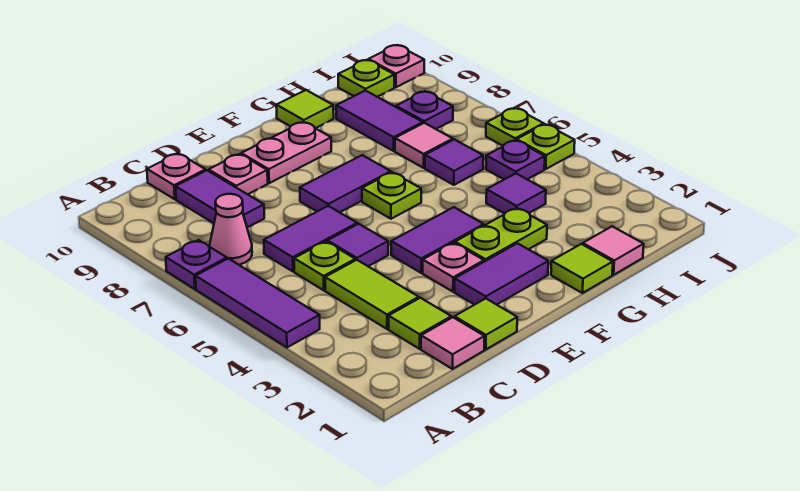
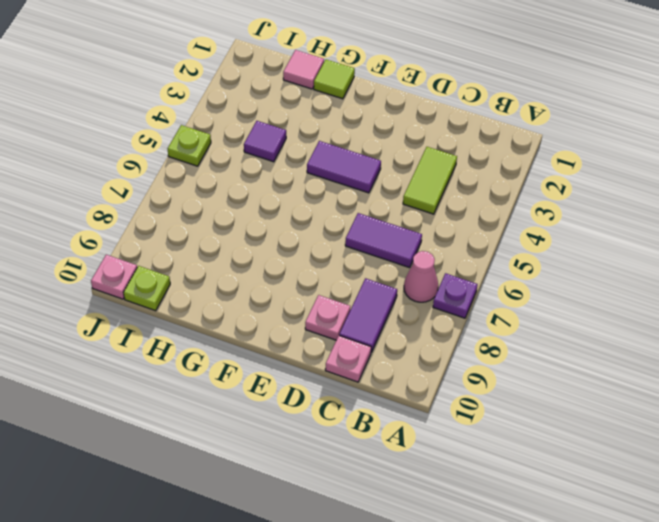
none -> purple tile A4:A6 level 1
none -> pink tile C1 level 1
none -> lime tile C2 level 1
none -> lime plate C5 level 1

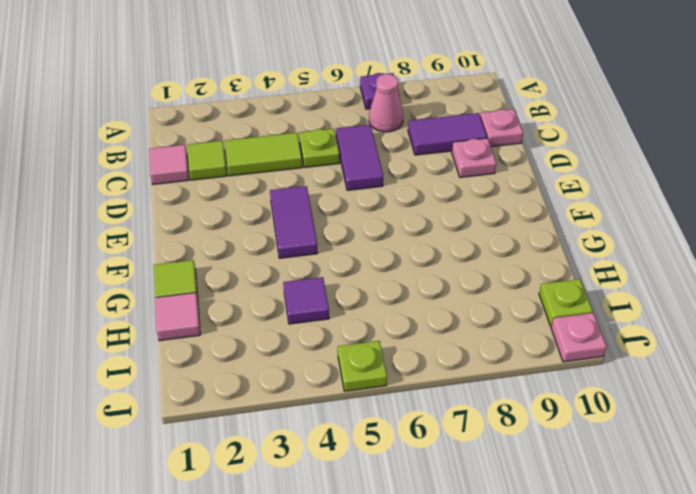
none -> purple tile A4:A6 level 1
none -> lime tile D1 level 1
none -> purple tile D5 level 1
none -> purple tile E2:F2 level 1

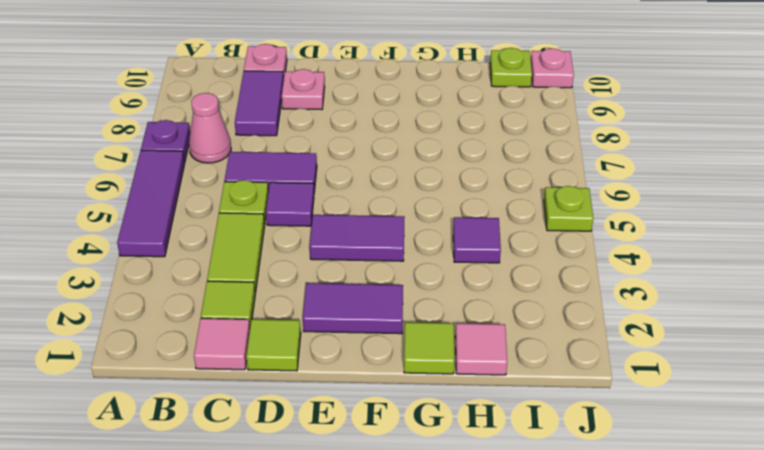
none -> pink plate E3 level 1
none -> purple tile E7:F7 level 1
none -> pink plate E9:F9 level 1
none -> lime plate F3:G3 level 1

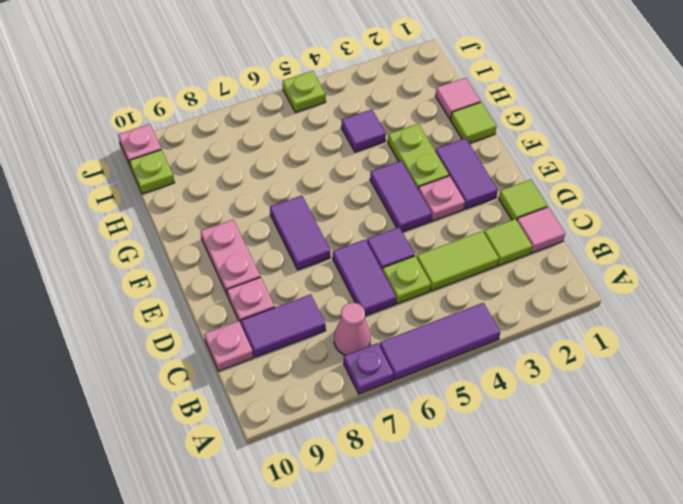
none -> lime plate F6 level 1
none -> lime tile G10 level 1
none -> purple tile H6 level 1
none -> pink tile H7 level 1

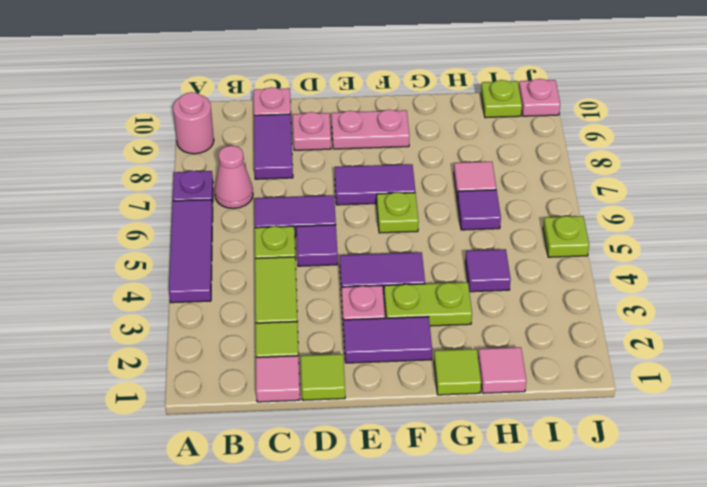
pink round brick A9 level 1 -> none
none -> lime tile G10 level 1
none -> purple tile H8:H9 level 1
none -> purple plate I5 level 1
none -> purple plate I8 level 1

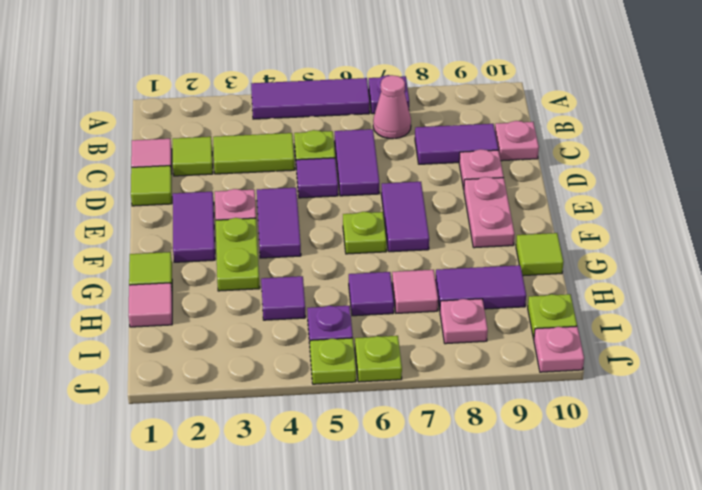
pink plate I8 level 1 -> purple plate I8 level 1

